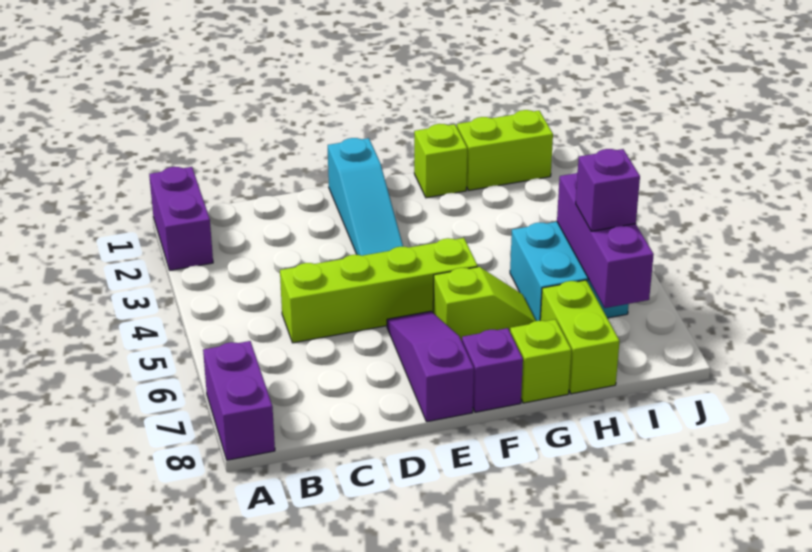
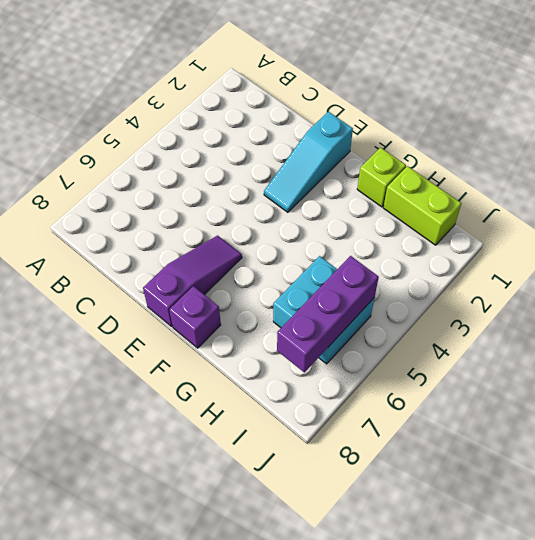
none -> purple brick A1:A2 level 1
none -> purple brick A7:A8 level 1
none -> lime brick C5:F5 level 1

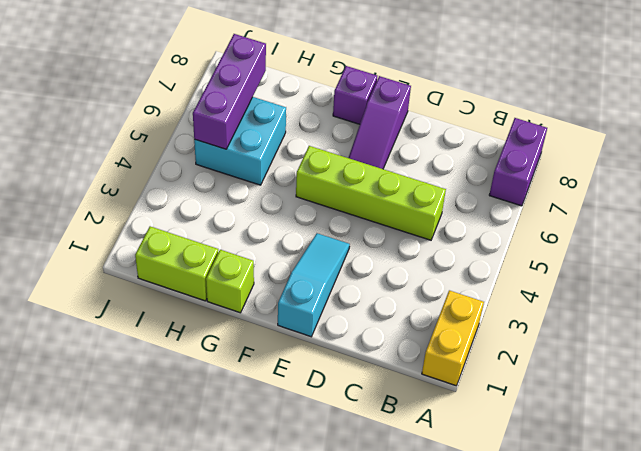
yellow brick A1:A2 level 1 -> purple brick A1:A2 level 1
none -> lime slope F6:G6 level 1 top F
none -> lime brick G8 level 1
none -> lime brick H7:H8 level 1

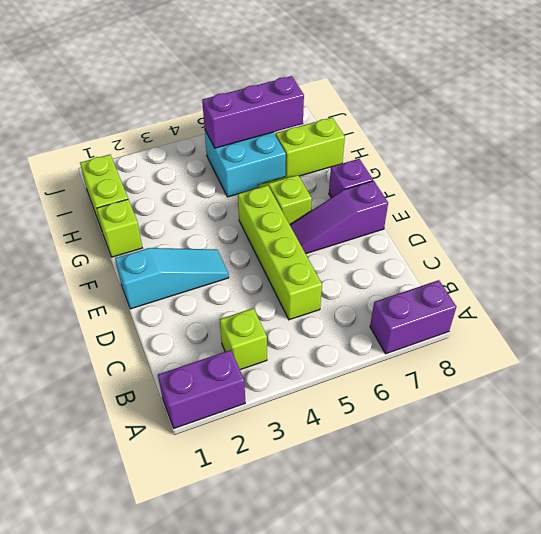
lime brick B3 level 1 -> lime brick G8 level 1
none -> purple brick I6 level 3

